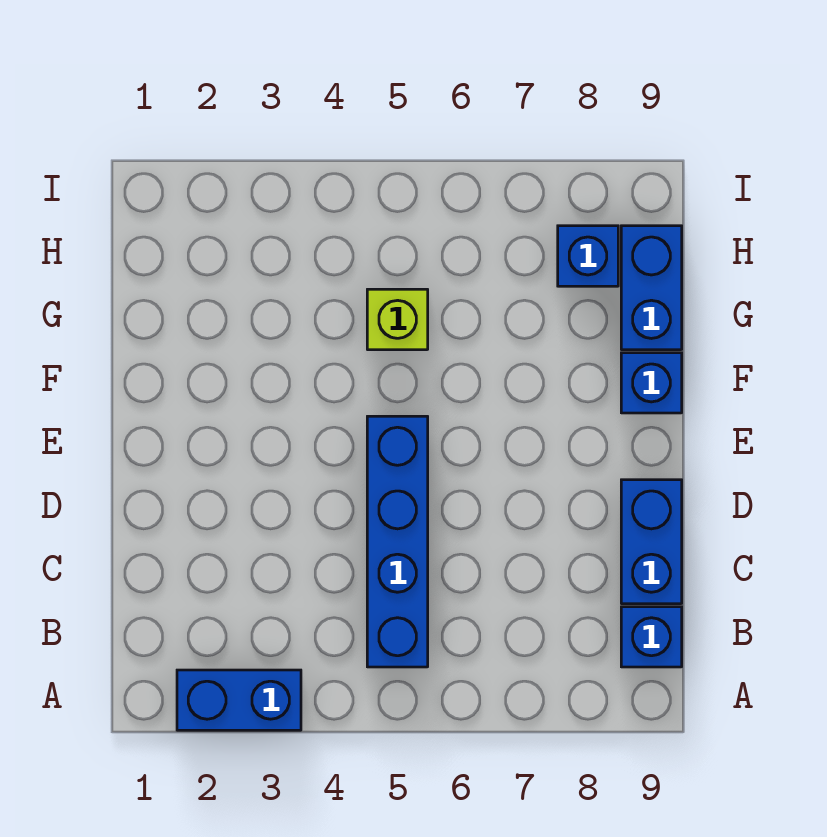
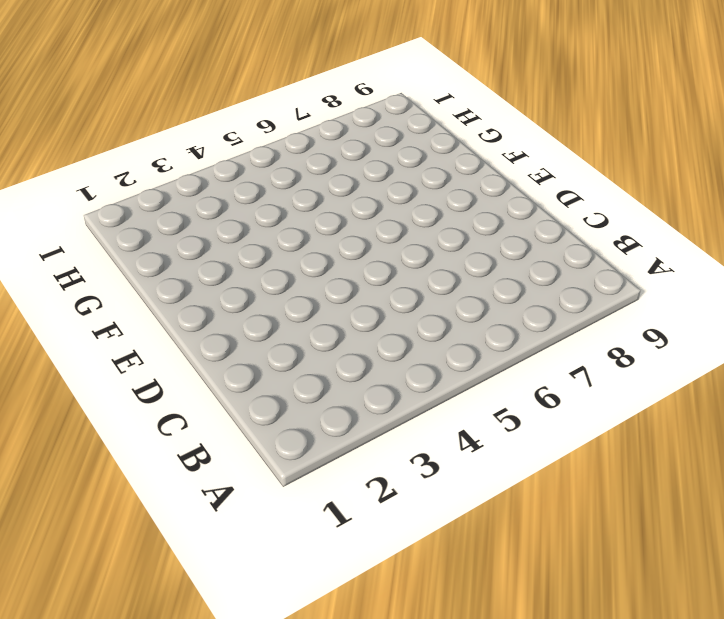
none -> blue brick A2:A3 level 1
none -> blue brick B5:E5 level 1

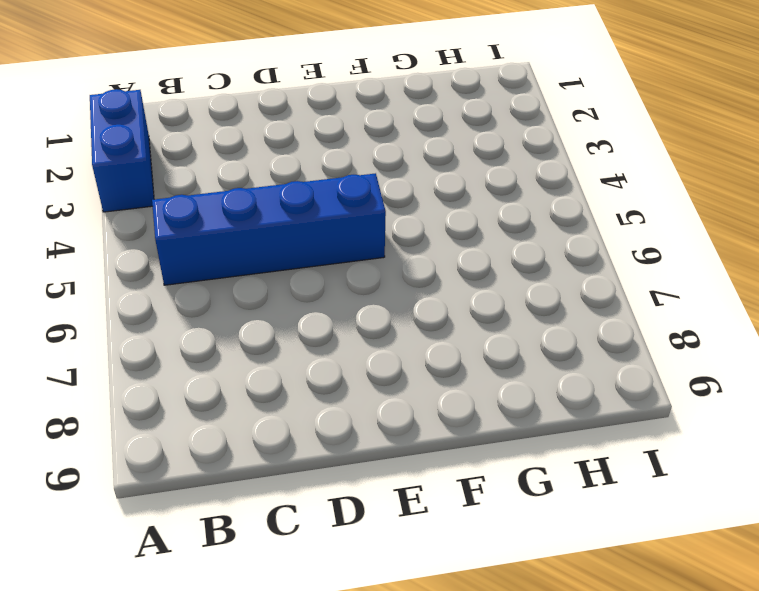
none -> blue brick B9 level 1
none -> blue brick C9:D9 level 1

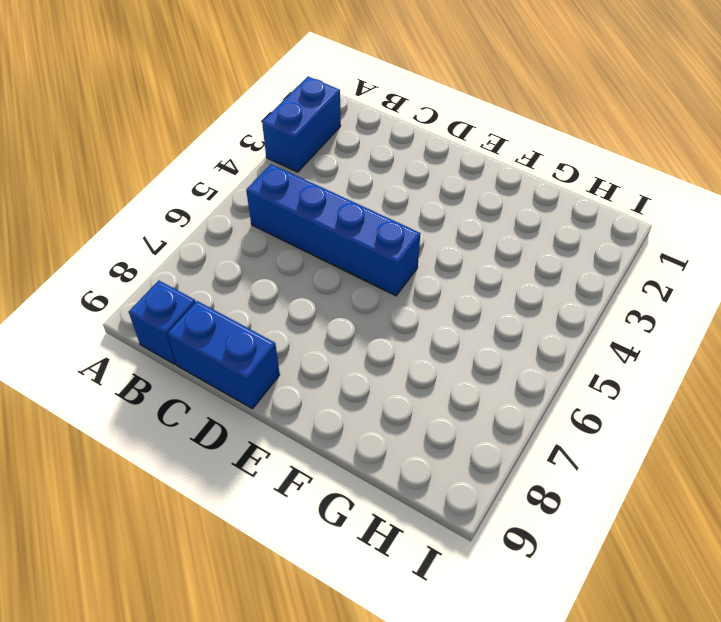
none -> blue brick F9 level 1
none -> lime brick G5 level 1

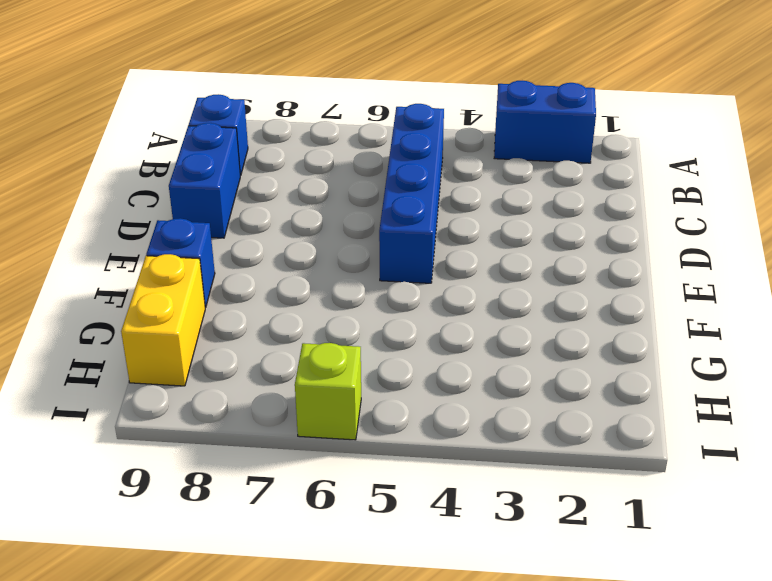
yellow brick G9:H9 level 1 -> blue brick G9:H9 level 1
lime brick I6 level 1 -> lime brick G5 level 1
none -> blue brick H8 level 1

